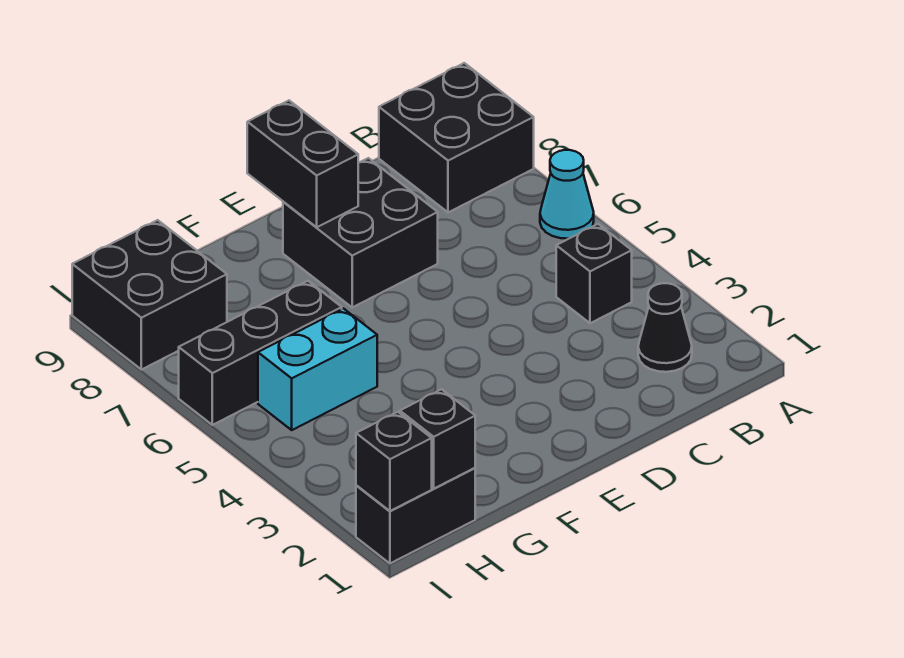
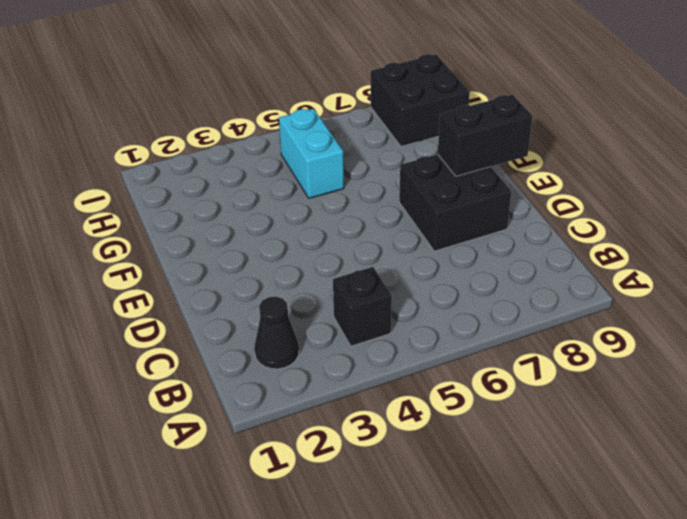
none -> cyan cone A6 level 1
none -> black brick A8:B9 level 1
none -> black brick G6:I6 level 1

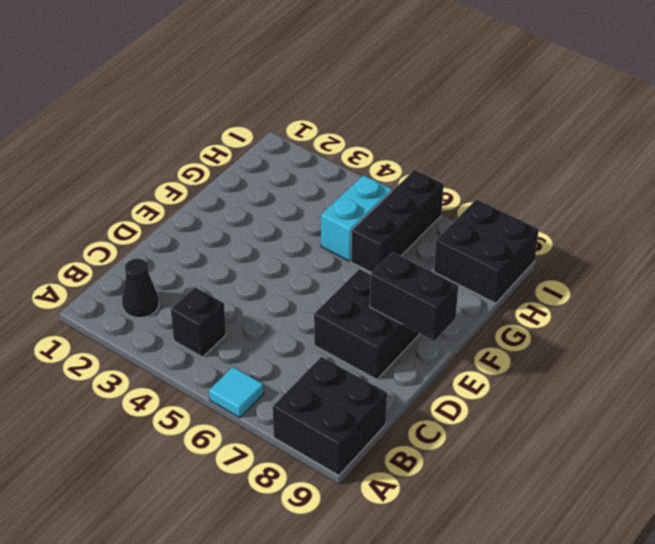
cyan tile A6 level 1 -> cyan cone A6 level 1
none -> black brick H1:I1 level 1
none -> black brick H1 level 2
none -> black brick I1 level 2

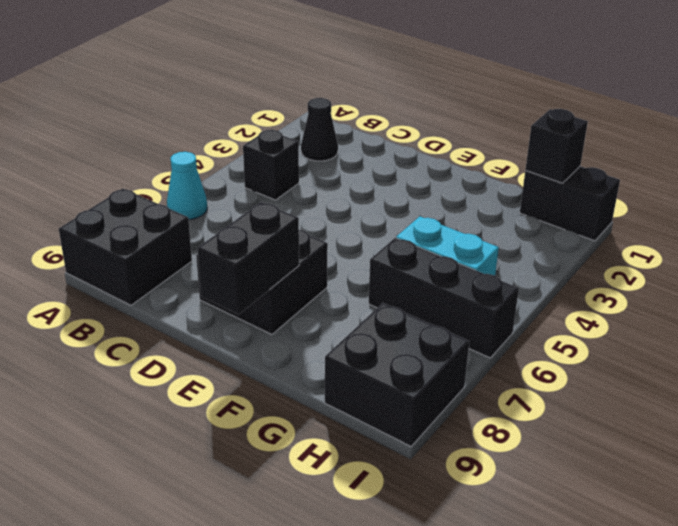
none -> black brick I1 level 2

